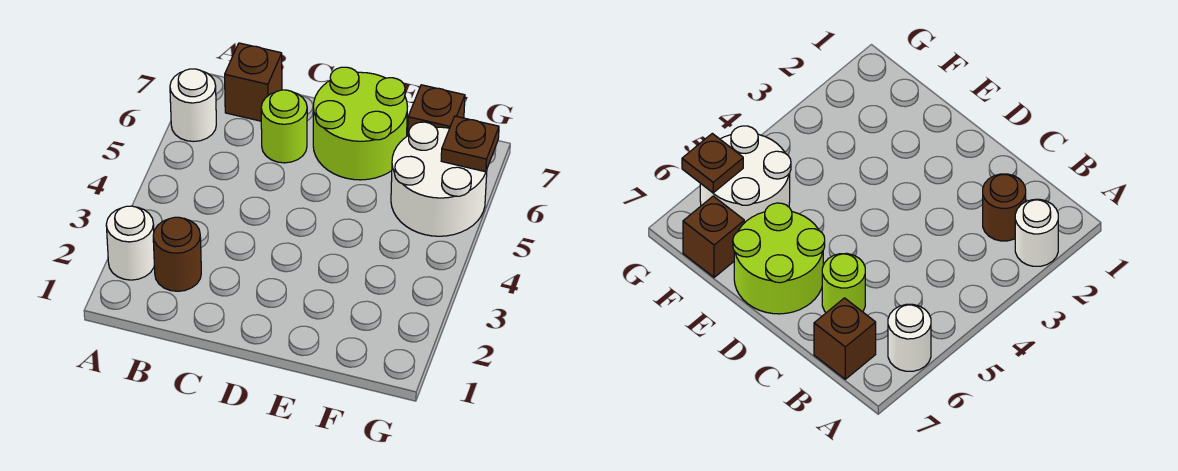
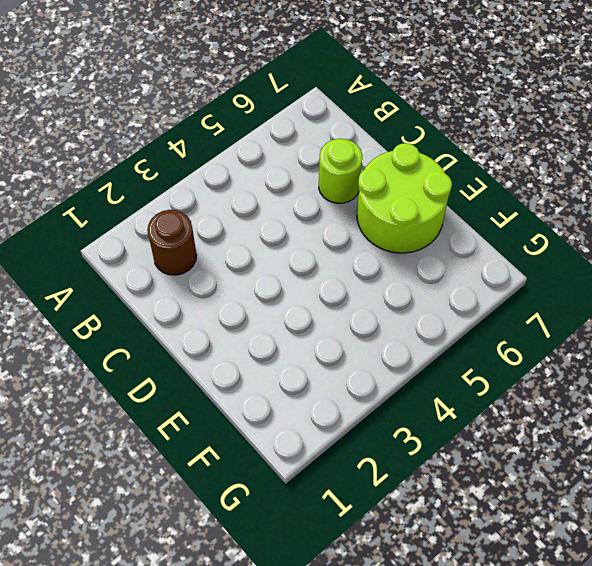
none -> white round brick A2 level 1
none -> white round brick A6 level 1

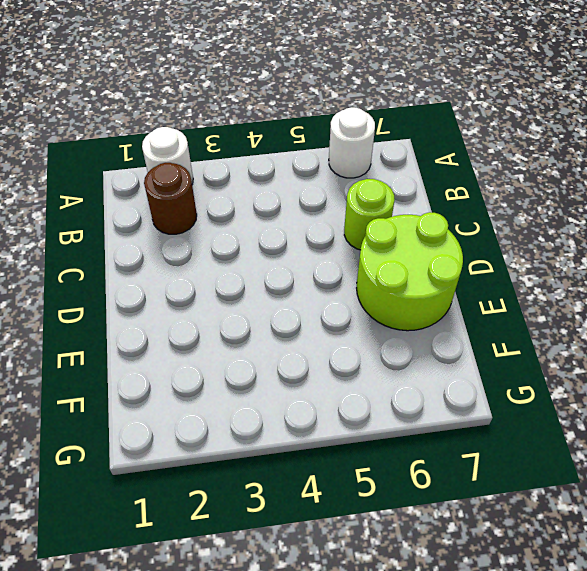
none -> brown brick B7 level 1
none -> white round brick F5:G6 level 1

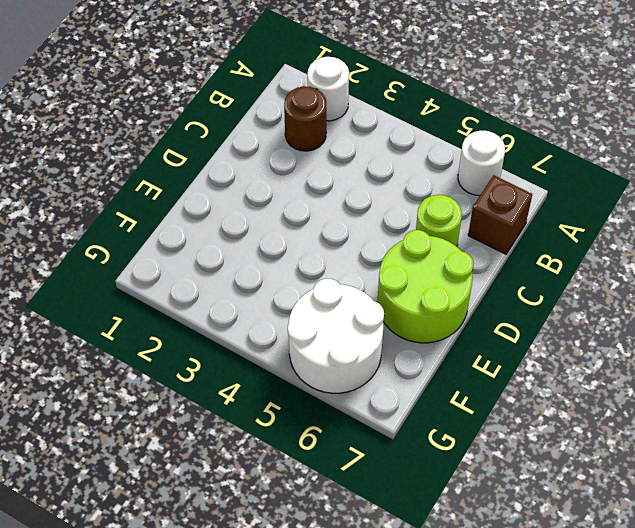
none -> brown brick F7 level 1
none -> brown plate G6 level 2

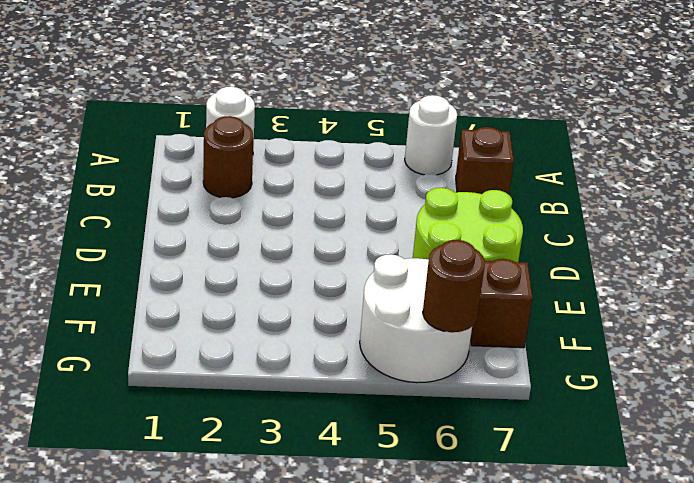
brown round brick G6 level 2 -> brown plate G6 level 2
none -> lime round brick C6 level 1

